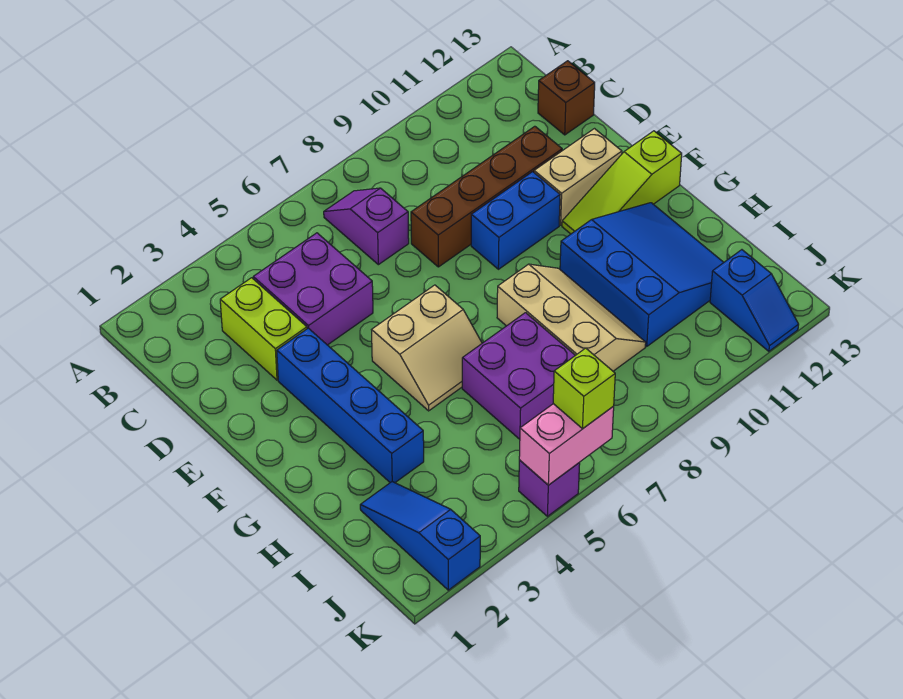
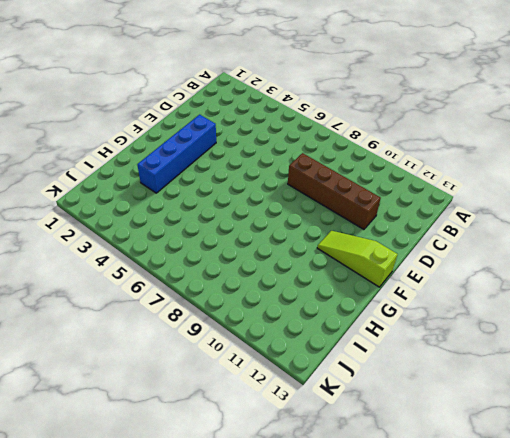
none -> purple slope B7:C7 level 1 top C
none -> lime brick C3:D3 level 1
none -> purple brick C4:D5 level 1

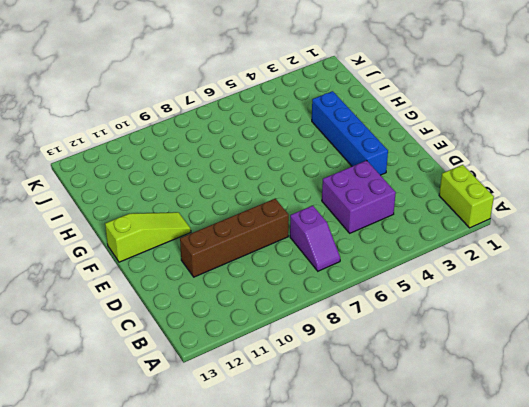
lime brick A1:B1 level 1 -> lime brick C3:D3 level 1
none -> brown brick C13 level 1
none -> blue brick E9:E10 level 1
none -> tan brick E11:E12 level 1

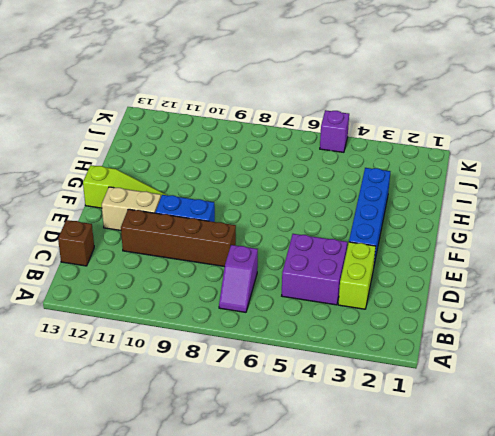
none -> tan slope F5:G6 level 1 top F
none -> tan slope G8:I9 level 1 top 8
none -> blue slope G10:I12 level 1 top 10

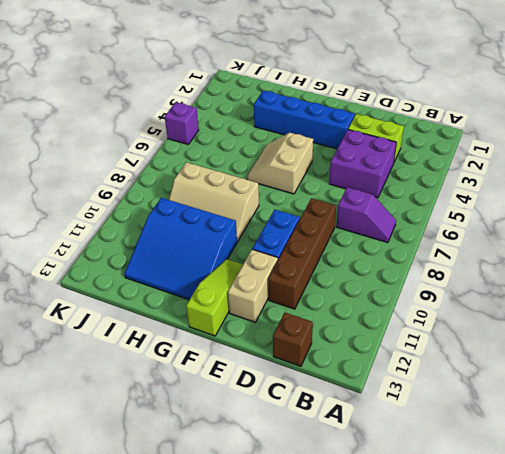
none -> purple brick H6:I7 level 1
none -> blue slope I2:K2 level 1 top K
none -> blue slope J12:K12 level 1 top J

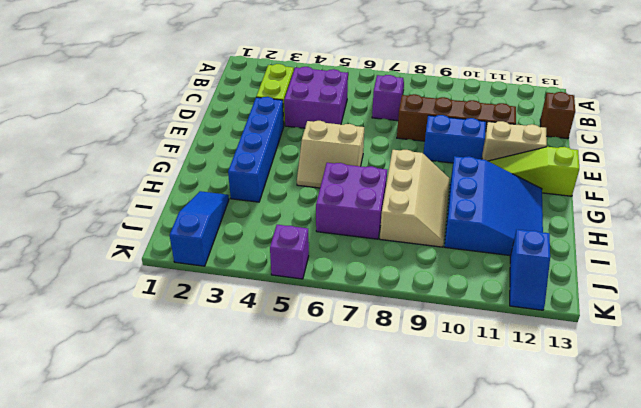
none -> pink brick K5:K6 level 2
none -> lime brick K6 level 3

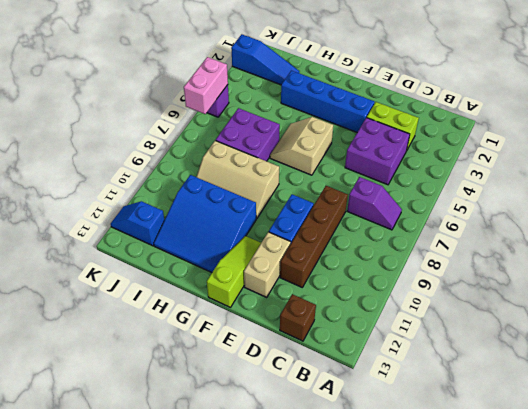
none -> lime brick K6 level 3

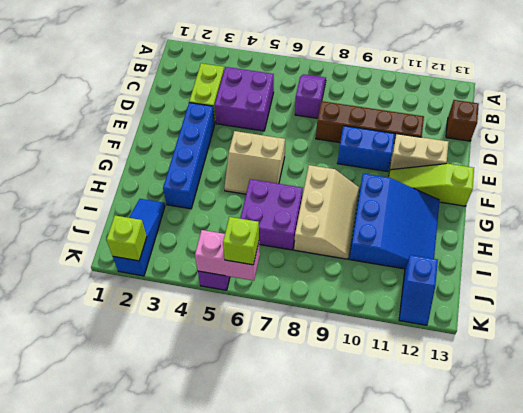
lime brick K2 level 2 -> none

